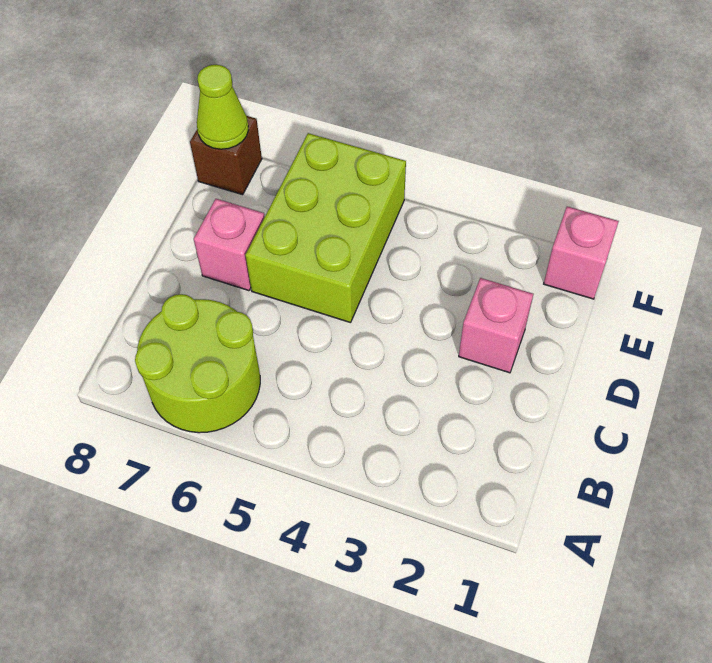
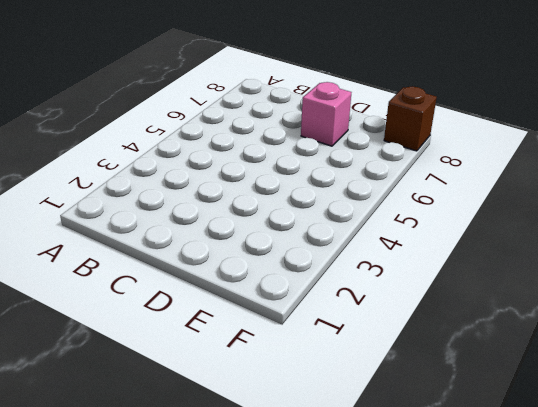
none -> lime round brick A6:B7 level 1
none -> pink brick D2 level 1

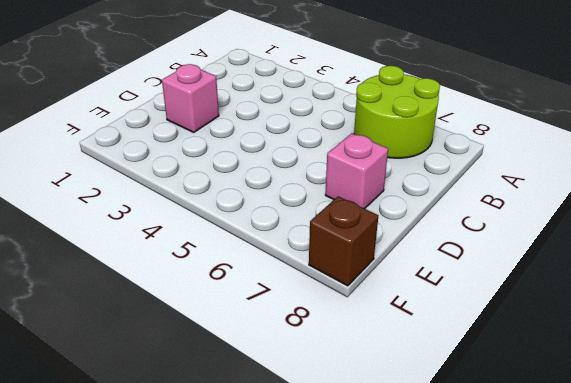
none -> lime brick D5:F6 level 1
none -> pink brick F1 level 1

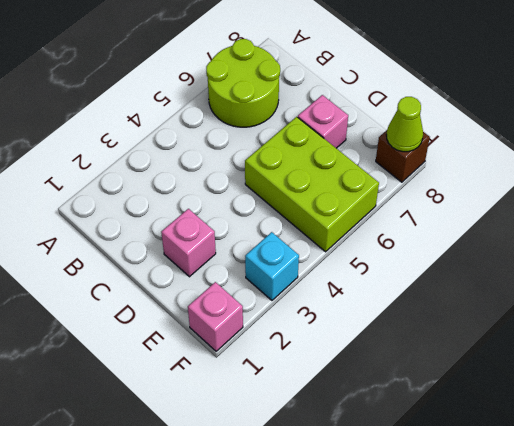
cyan brick F3 level 1 -> none

